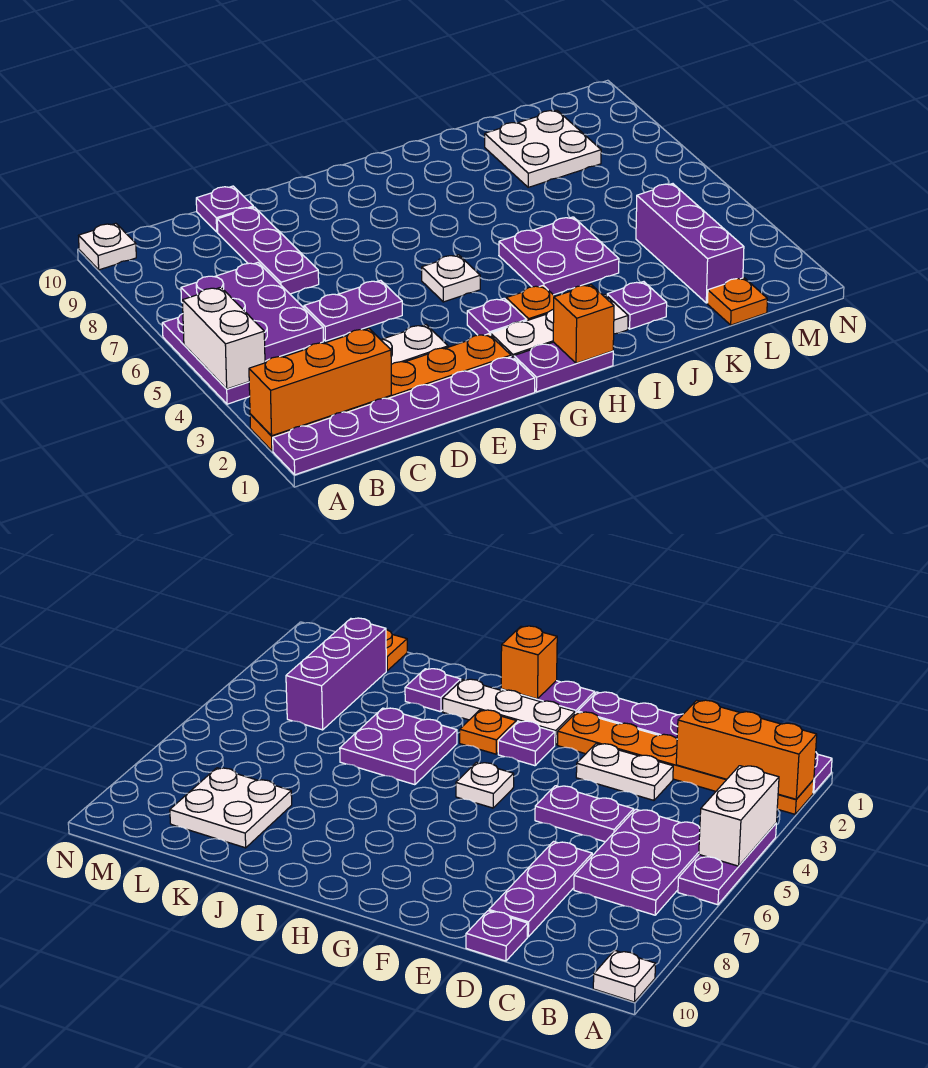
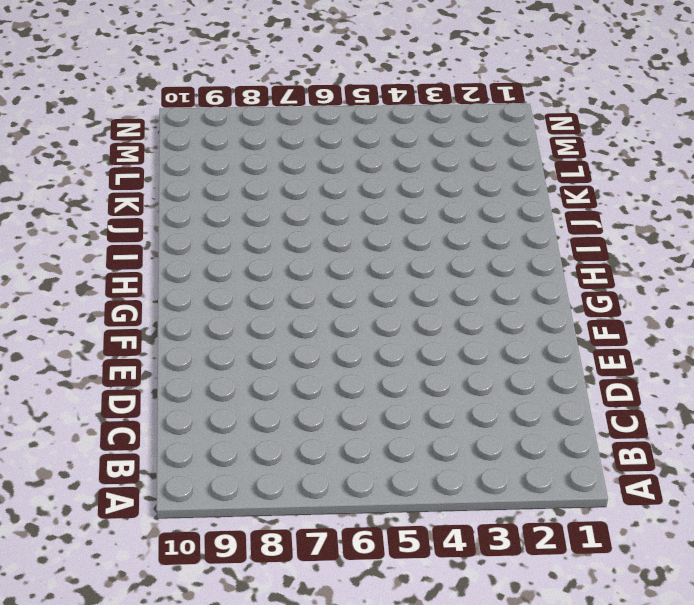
none -> purple plate A1:F1 level 1
none -> orange plate A2:F2 level 1
none -> purple plate A4:A6 level 1

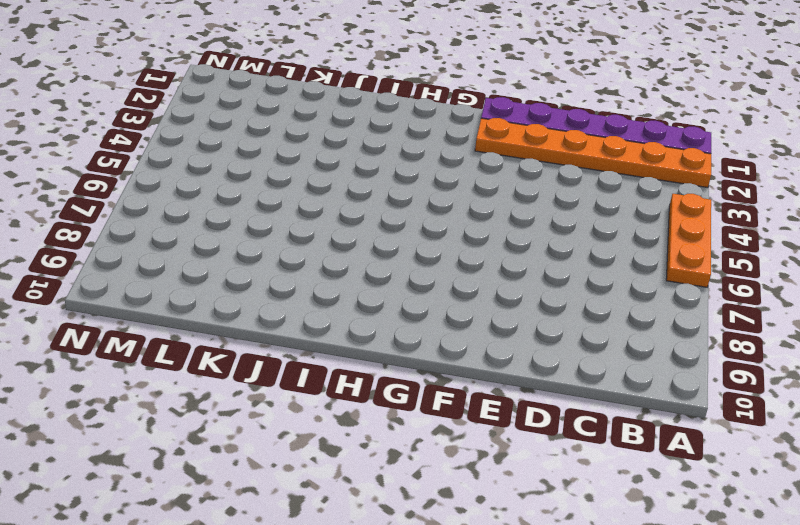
orange plate A4:A6 level 1 -> purple plate A4:A6 level 1
none -> white plate A10 level 1
none -> purple plate B5:C7 level 1
none -> white plate D3:E3 level 1

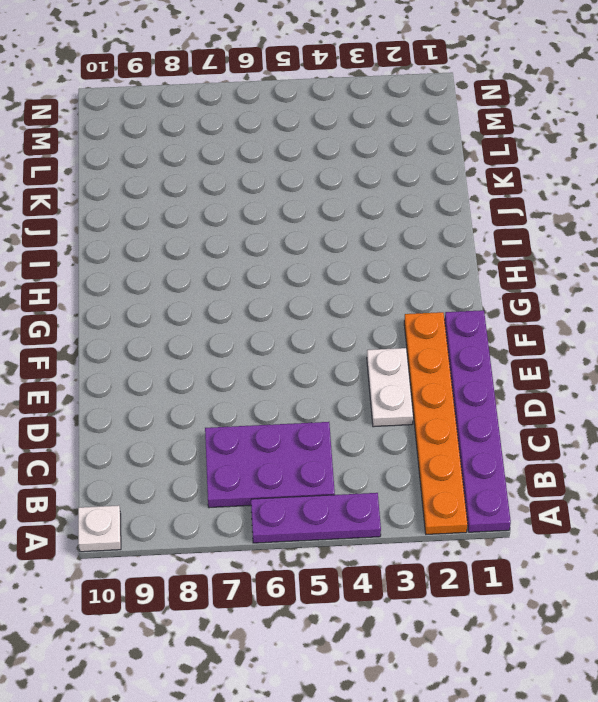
none -> purple plate D5:E5 level 1
none -> purple plate D7:D9 level 1
none -> purple plate D10 level 1

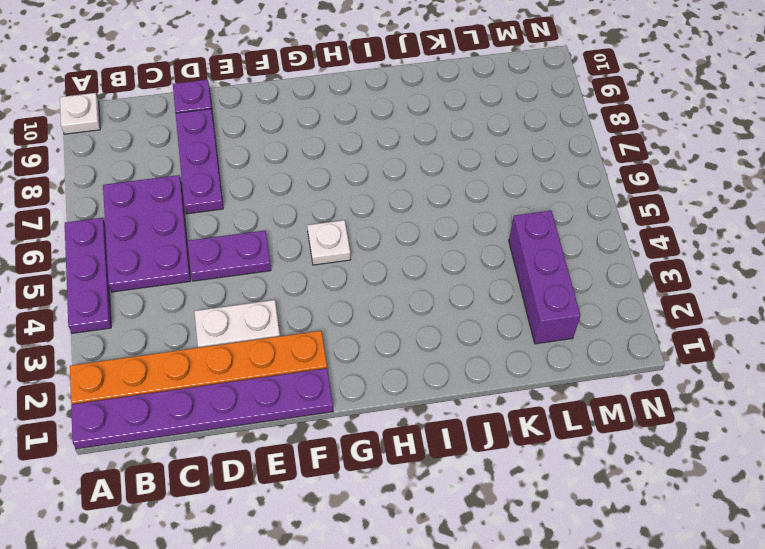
none -> purple plate G1:H1 level 1
none -> white plate G2:I2 level 1
none -> purple plate G3 level 1

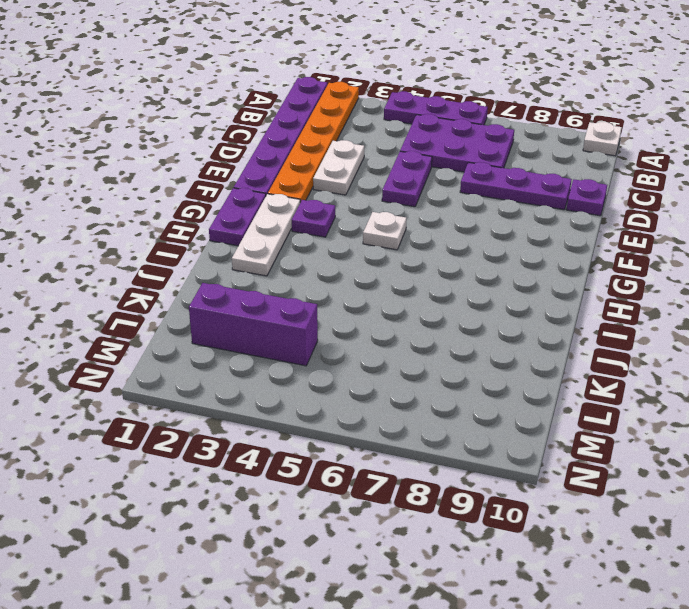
none -> orange plate H3 level 1
none -> purple plate I4:J5 level 1
none -> purple plate J2 level 1

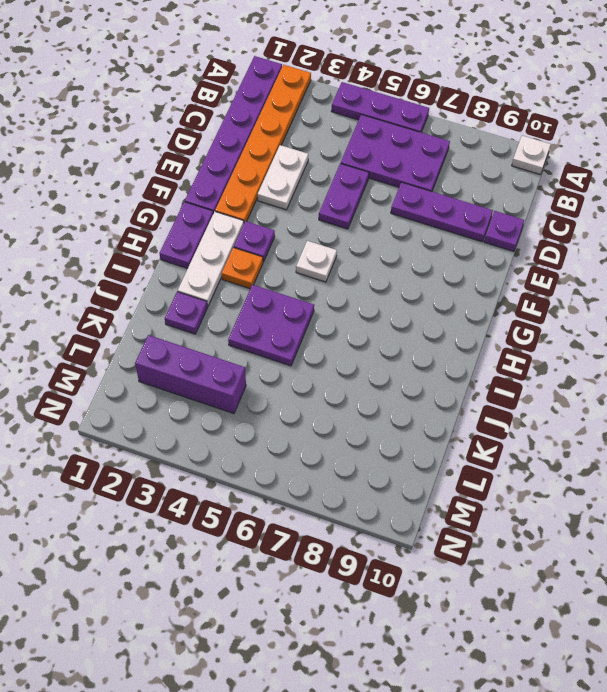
none -> white plate K8:L9 level 1
none -> orange plate L1 level 1
none -> orange brick A2:C2 level 2

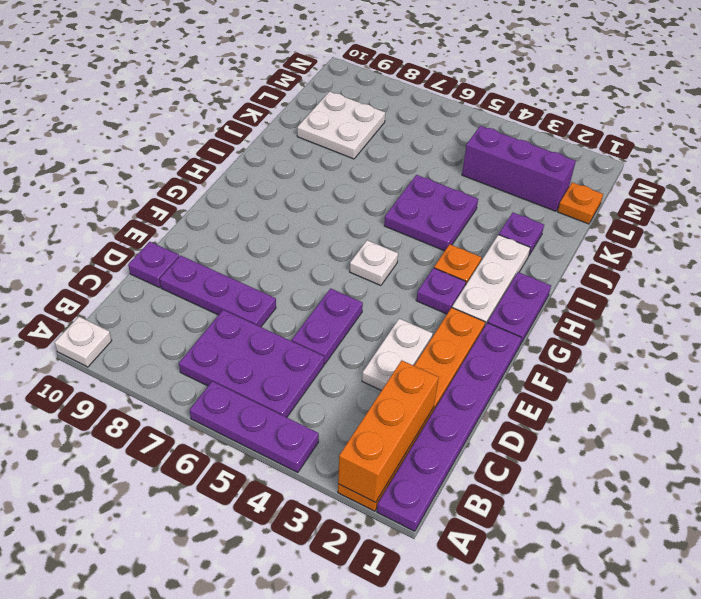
none -> white brick A4:A5 level 2
none -> orange brick H1 level 2

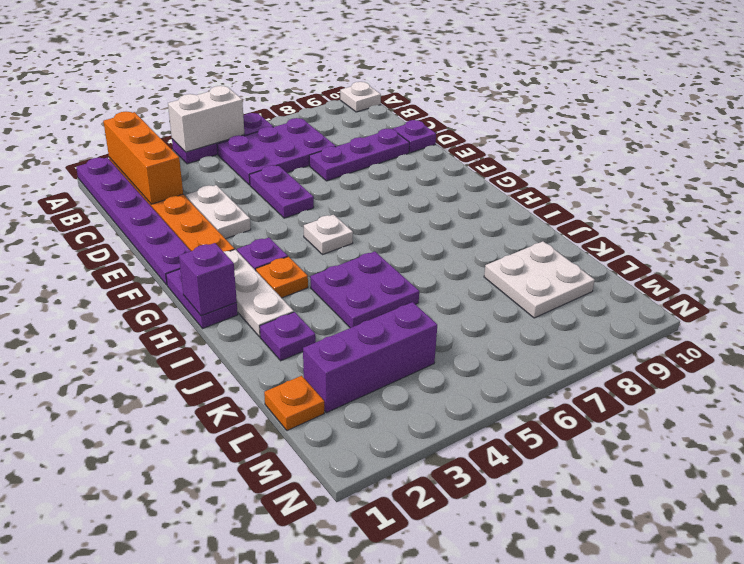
purple brick H1 level 2 -> orange brick H1 level 2

